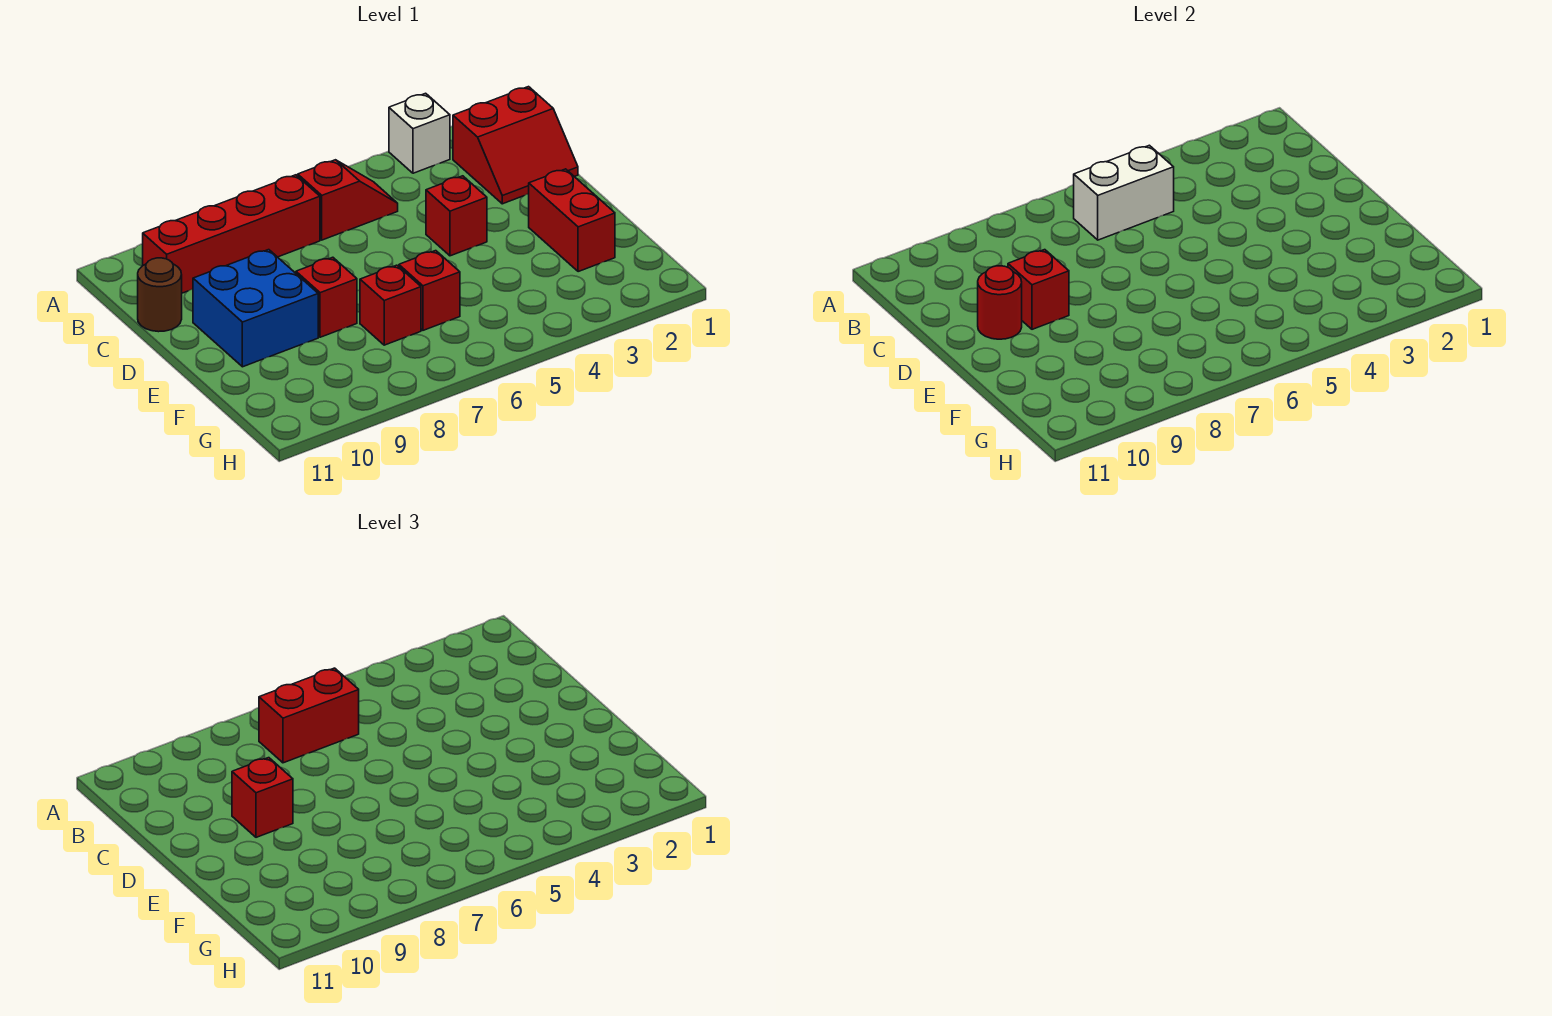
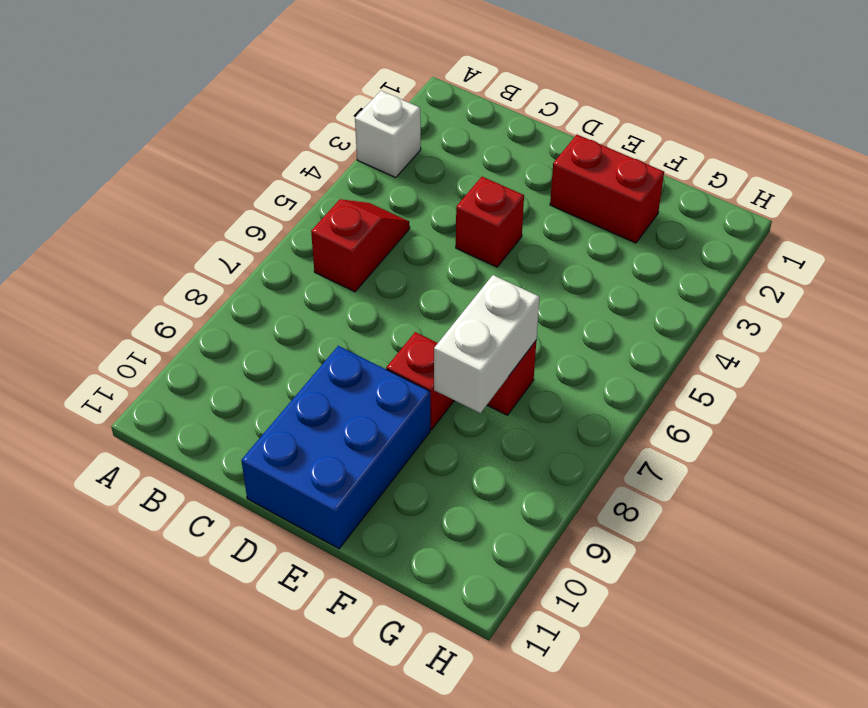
blue brick D9:E11 level 1 -> blue brick D9:E10 level 1
white brick F7:F8 level 2 -> white brick B5:B6 level 2
none -> red slope B1:C2 level 1 top B
none -> red brick B7:B10 level 1
none -> brown round brick C11 level 1

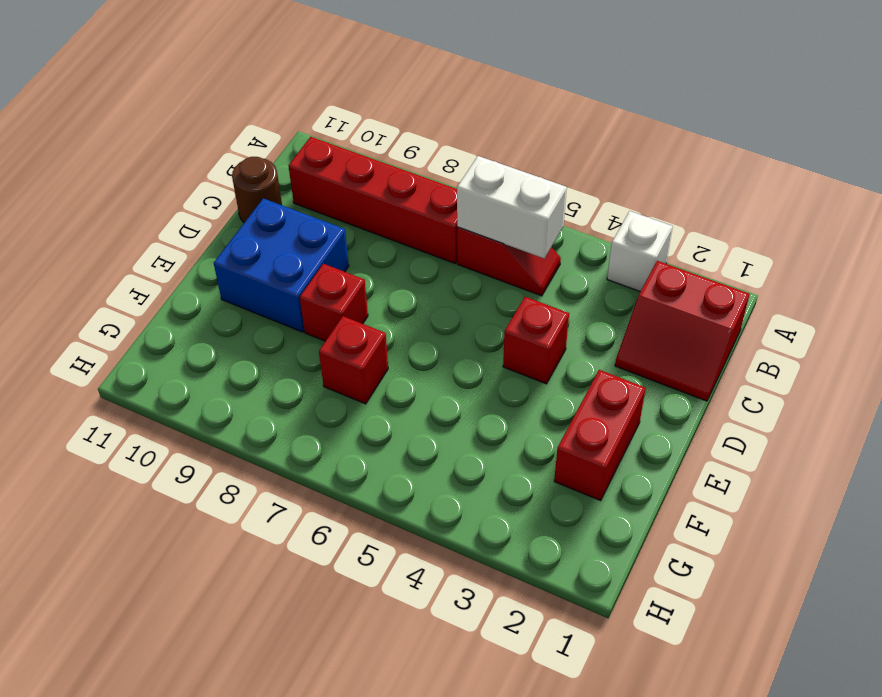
none -> red brick F6 level 1
none -> red brick D9 level 2
none -> red round brick D10 level 2

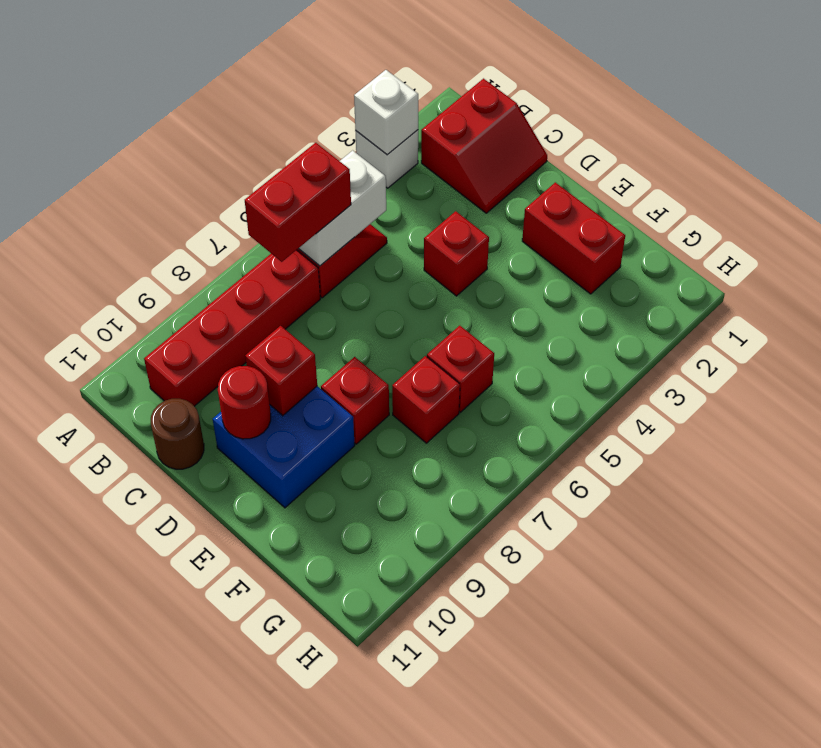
white brick A3 level 2 -> none
none -> red brick D9 level 3

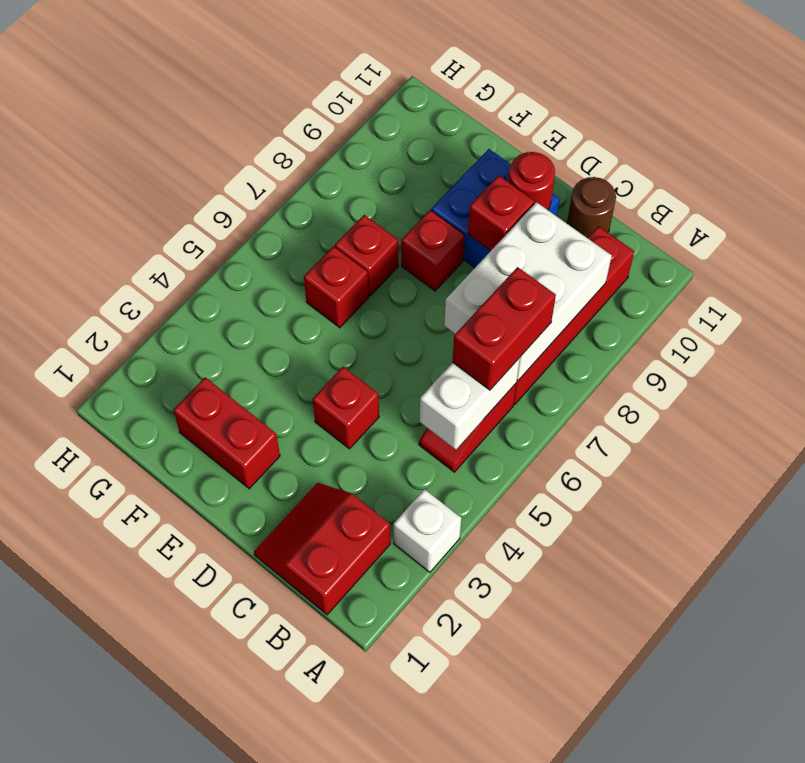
white brick B7:C9 level 2 -> none
none -> red brick D9 level 3

